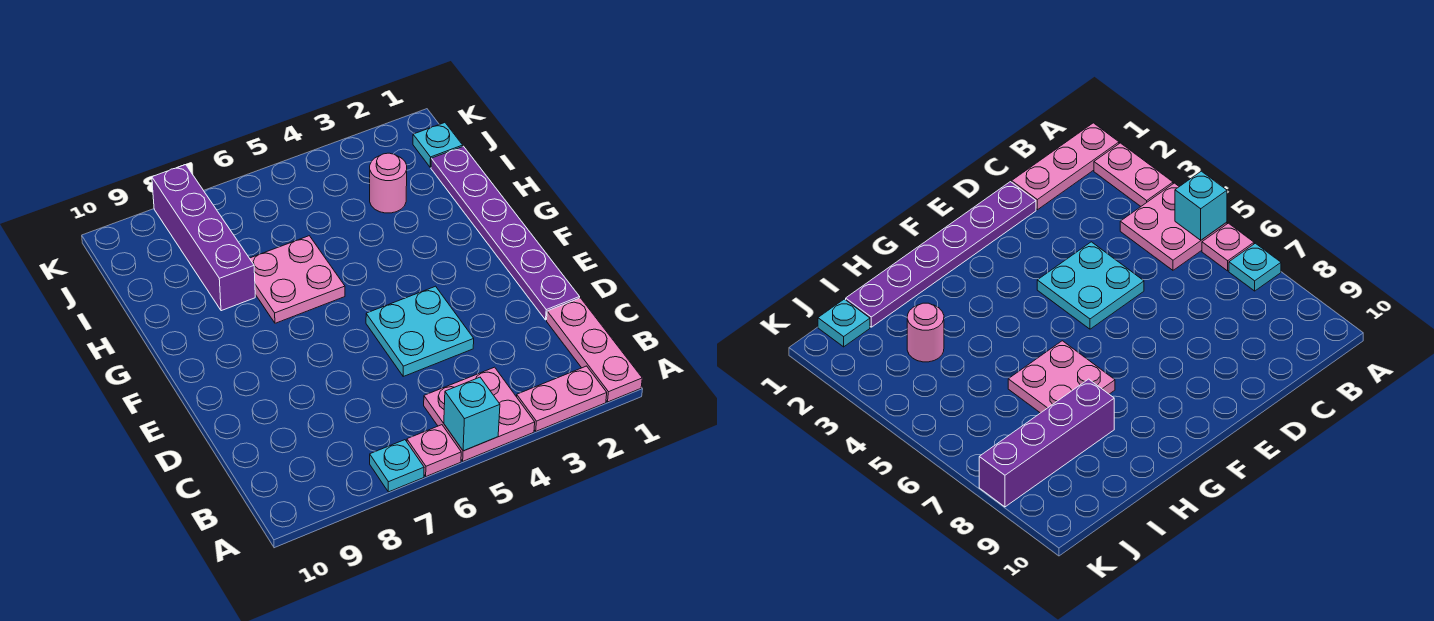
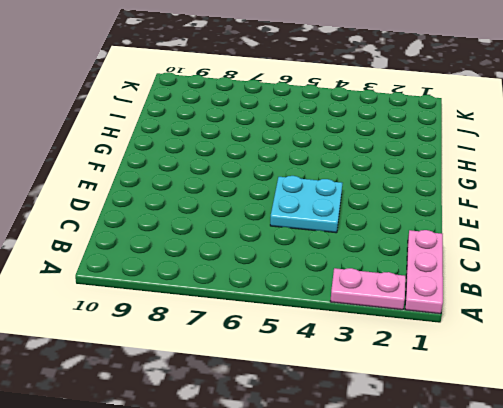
none -> pink plate A4:B5 level 1
none -> pink plate A6 level 1
none -> cyan plate A7 level 1

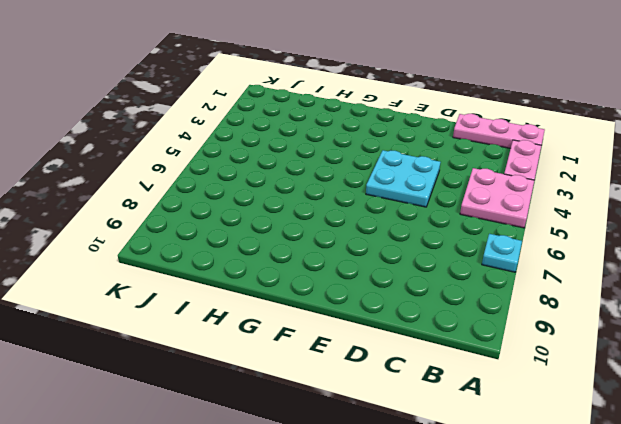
none -> pink plate A6 level 1
none -> purple plate D1:I1 level 1
none -> pink plate G6:H7 level 1

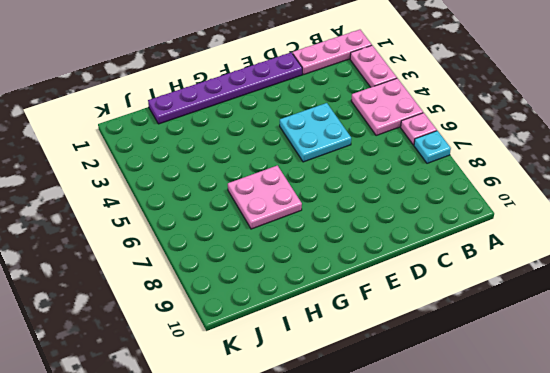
none -> purple brick H8:K8 level 1
none -> pink round brick I3 level 1
none -> cyan plate J1 level 1

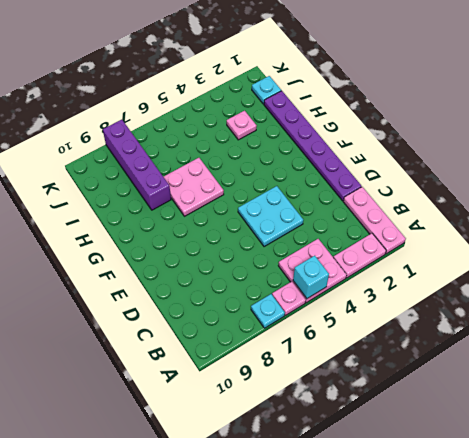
pink plate I3 level 1 -> pink round brick I3 level 1

